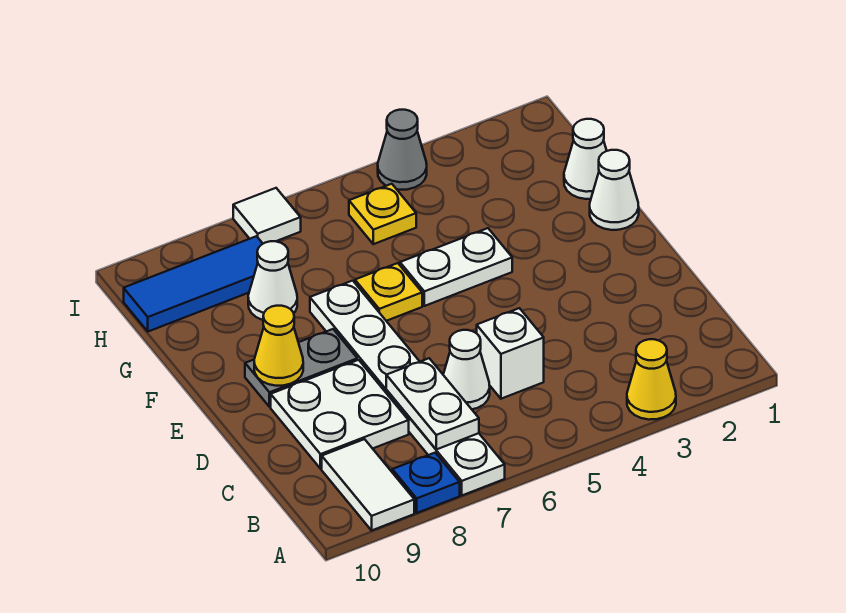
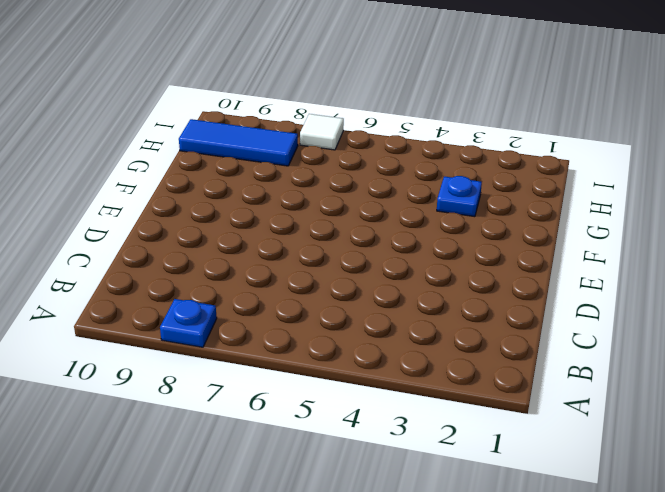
blue plate G3 level 1 -> none
none -> yellow cone A3 level 1
none -> white plate A7:F7 level 1
none -> white tile A9:B9 level 1

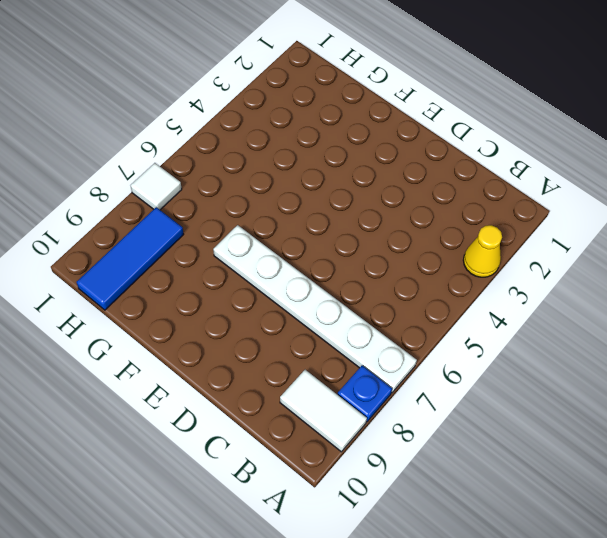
none -> white brick C5 level 1
none -> white cone C6 level 1
none -> white plate C8:D9 level 1

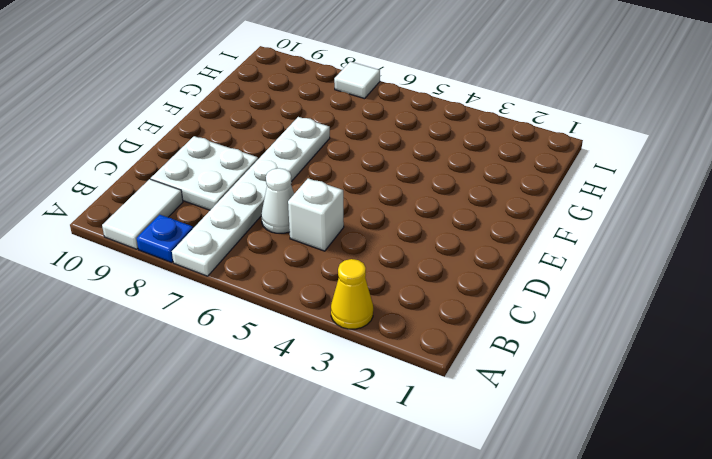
none -> grey plate E8:E9 level 1
none -> white cone F1 level 1
none -> white plate F4:F5 level 1

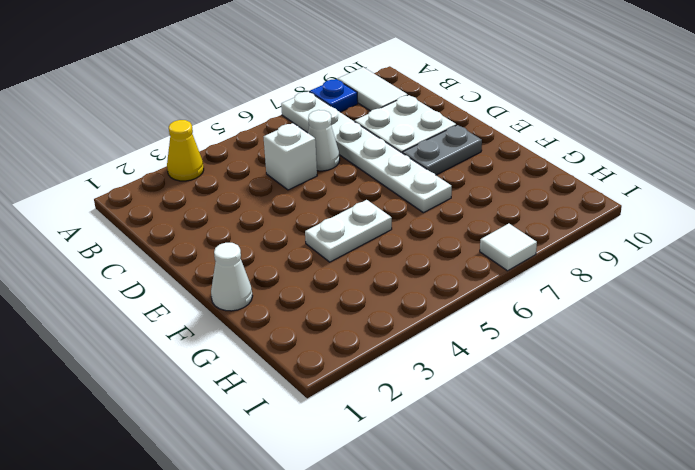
none -> yellow plate F6 level 1
none -> white cone G1 level 1
none -> white cone G8 level 1

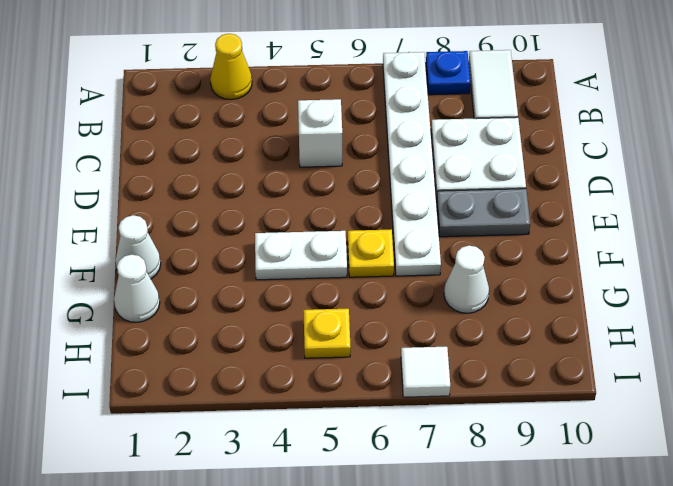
none -> white cone C6 level 1
none -> blue tile H8:H10 level 1
none -> grey cone I4 level 1

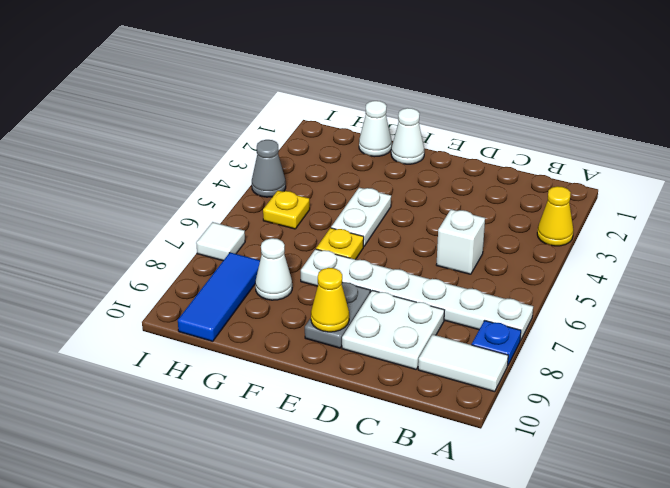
none -> white cone C6 level 1
none -> white plate B7:C7 level 2

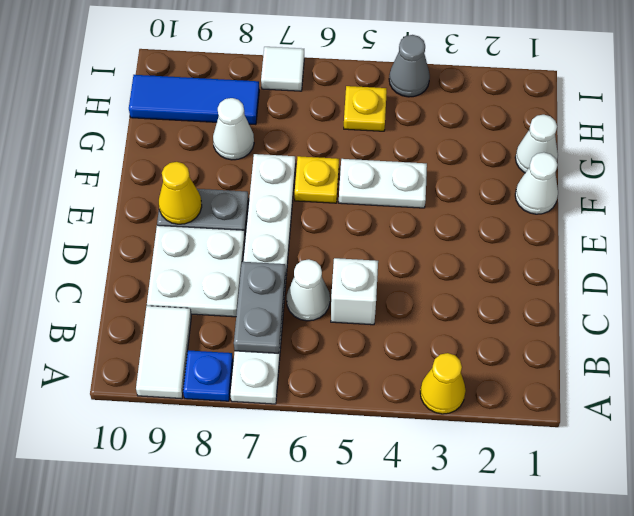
grey plate B7:C7 level 2 -> white plate B7:C7 level 2

